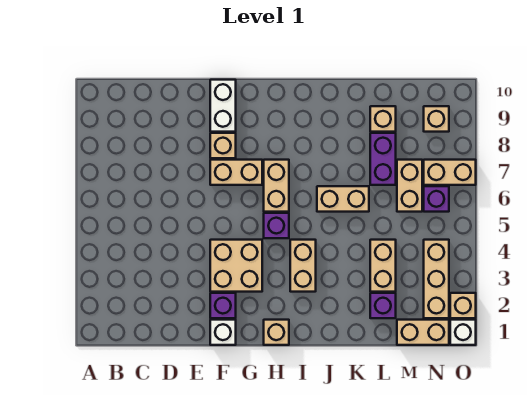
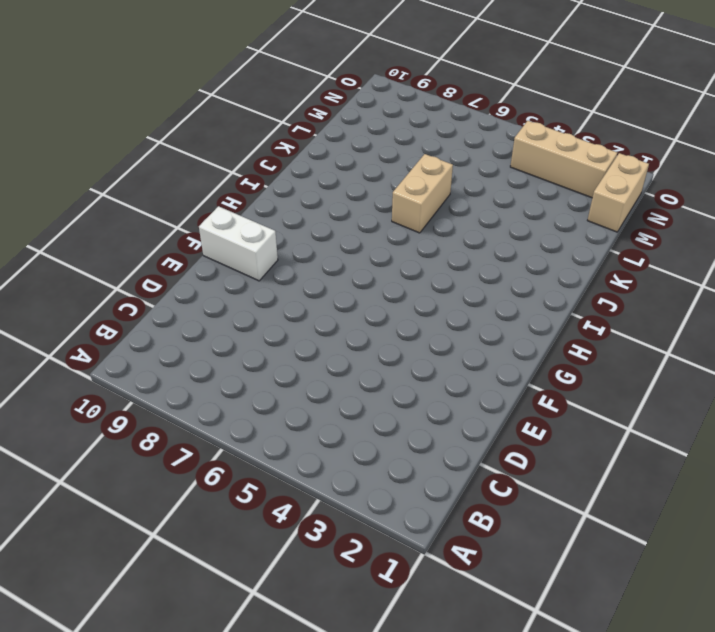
none -> white brick F1 level 1
none -> purple brick F2 level 1
none -> tan brick F3:G4 level 1

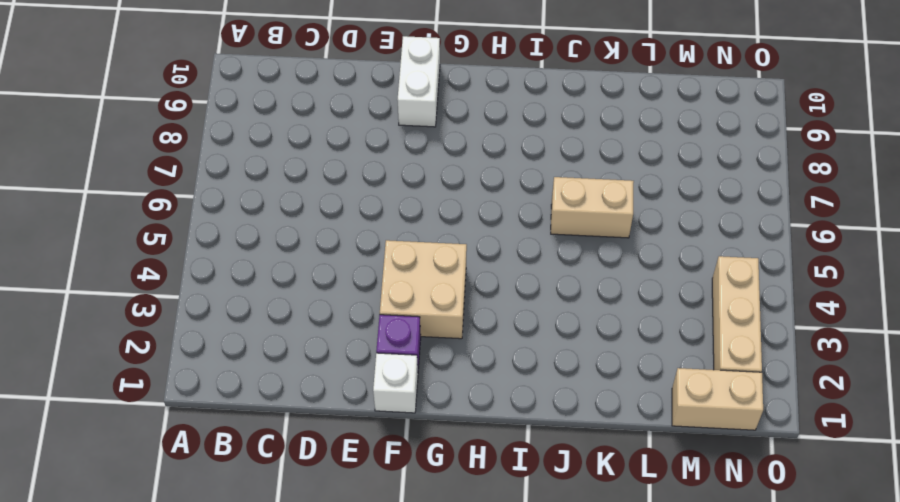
none -> tan brick F7:G7 level 1
none -> tan brick F8 level 1
none -> tan brick H1 level 1

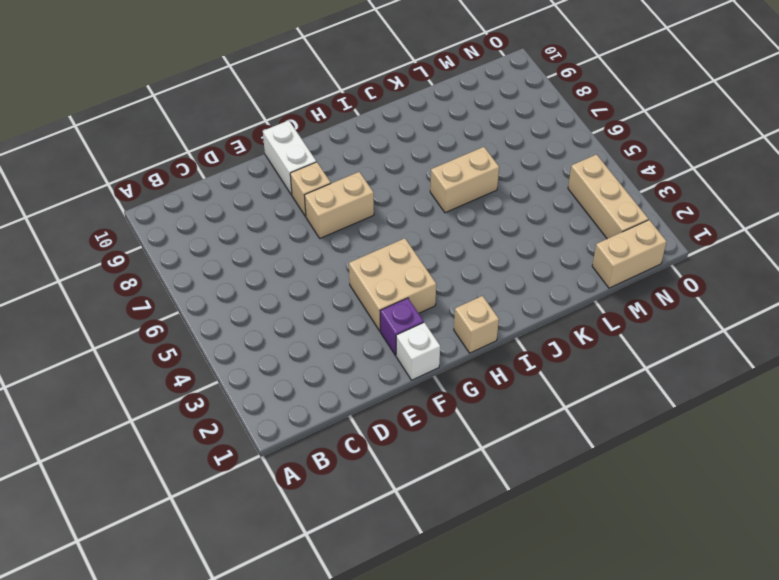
none -> purple brick H5 level 1
none -> tan brick H6:H7 level 1
none -> tan brick I3:I4 level 1

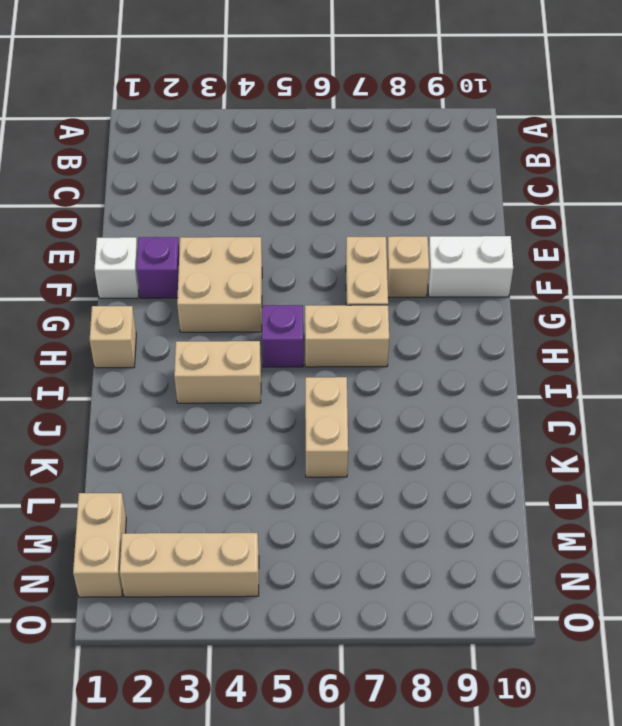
none -> purple brick L2 level 1
none -> tan brick L3:L4 level 1
none -> purple brick L7:L8 level 1

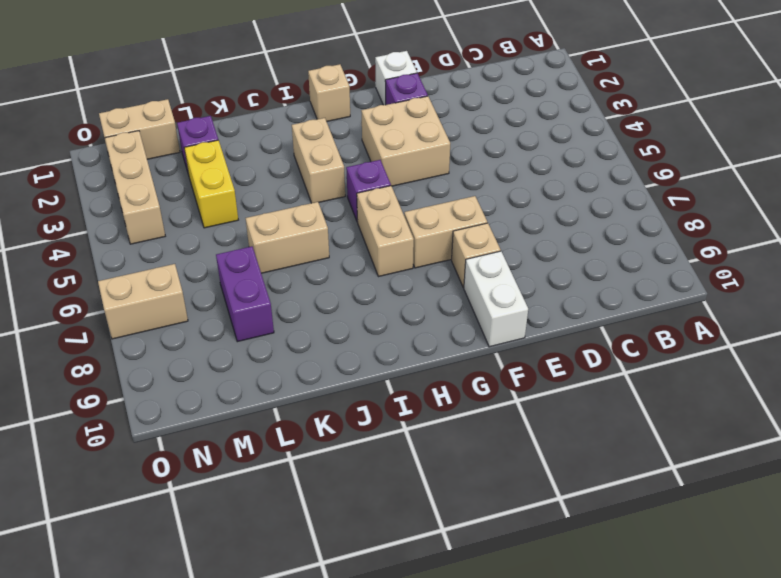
yellow brick L3:L4 level 1 -> tan brick L3:L4 level 1
none -> tan brick L9 level 1
none -> tan brick M6:M7 level 1
none -> purple brick N6 level 1

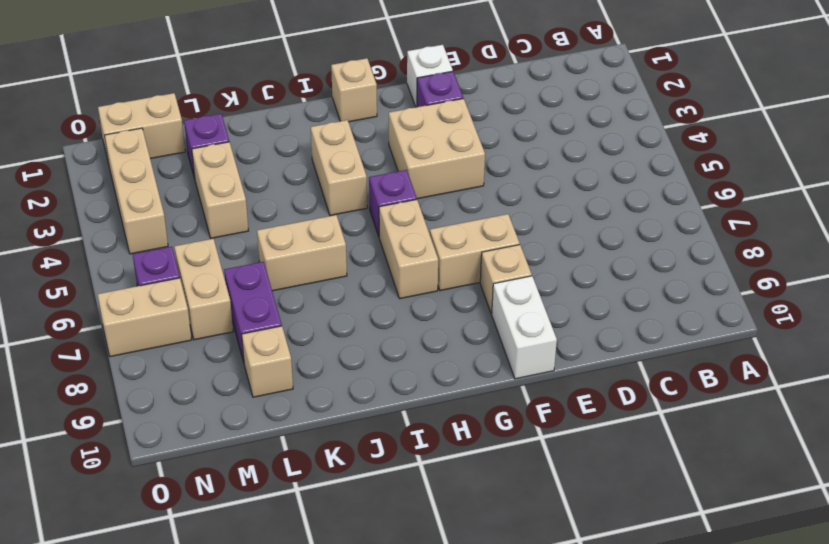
none -> tan brick N9 level 1
none -> white brick O1 level 1
none -> tan brick O2 level 1

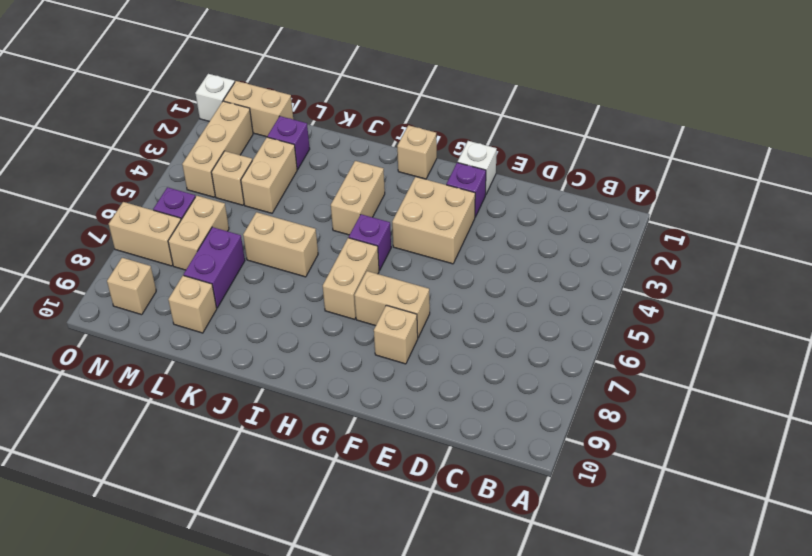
tan brick M4 level 1 -> tan brick O2 level 1
none -> white brick F9:F10 level 1

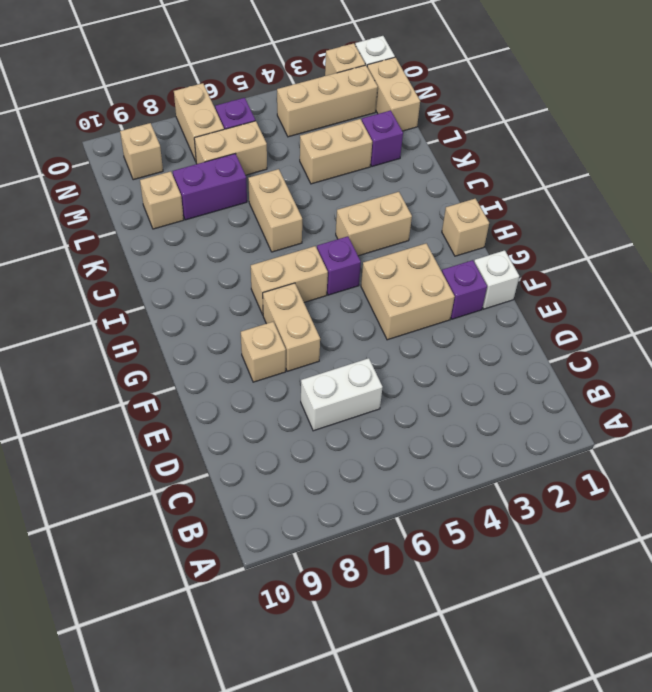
white brick D6:D7 level 1 -> white brick F9:F10 level 1

